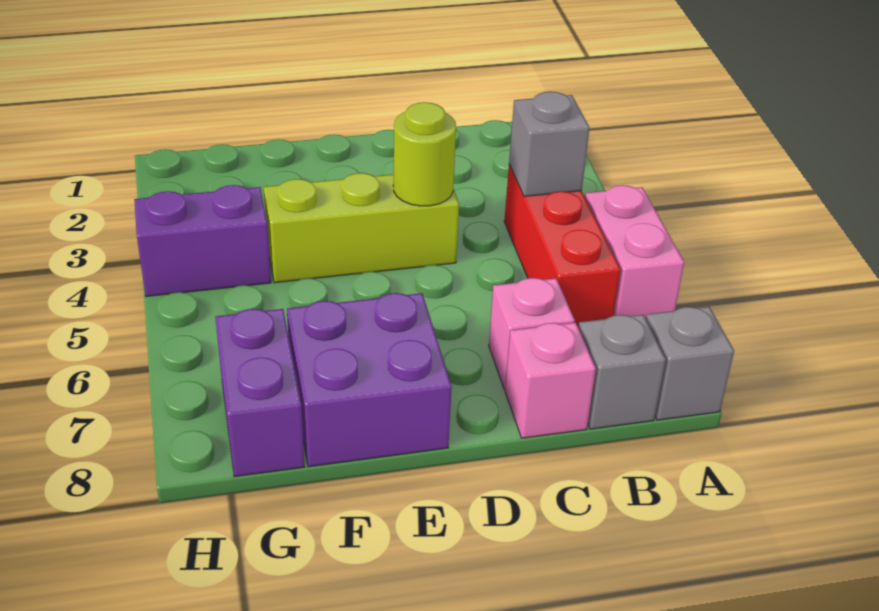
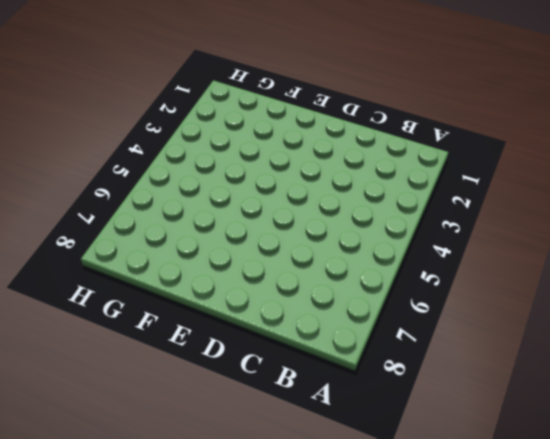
none -> pink brick A5:A6 level 1
none -> grey brick A8 level 1
none -> red brick B4:B6 level 1

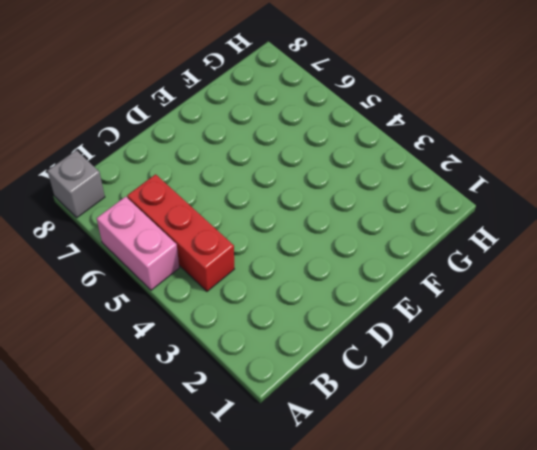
none -> grey brick B8 level 1
none -> pink brick C7 level 1
none -> pink brick C8 level 1

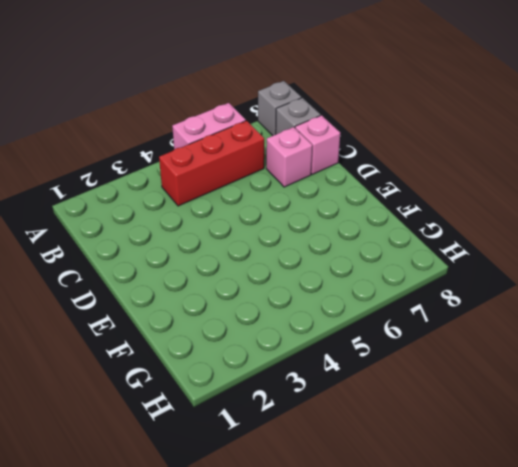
none -> lime brick D4:F4 level 1
none -> purple brick E7:F8 level 1
none -> purple brick G4:H4 level 1

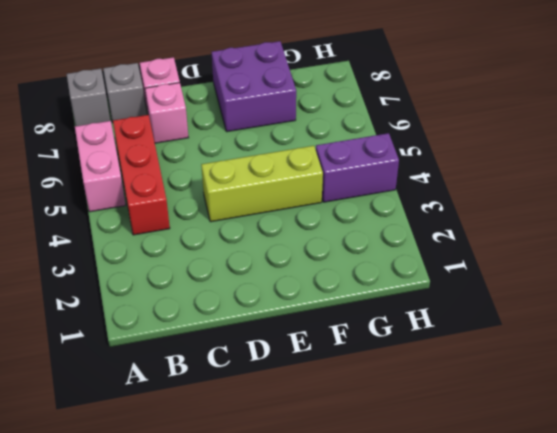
none -> purple brick G7:G8 level 1
none -> grey brick B4 level 2
none -> lime round brick D4 level 2

